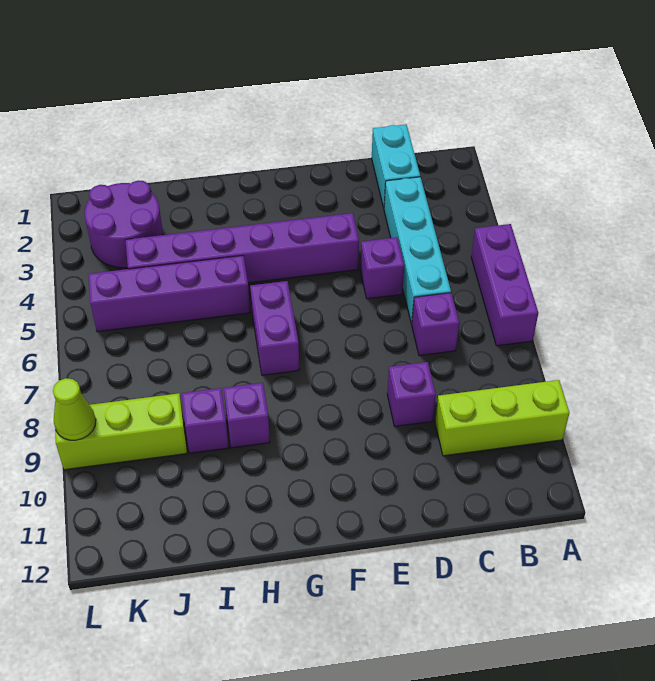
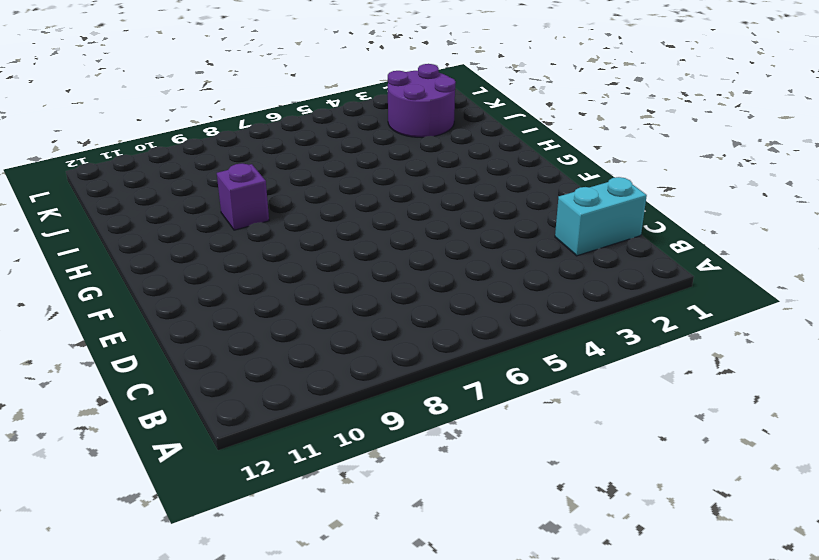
none -> purple brick A5:A7 level 1
none -> lime brick A10:C10 level 1
none -> cyan brick C3:C6 level 1

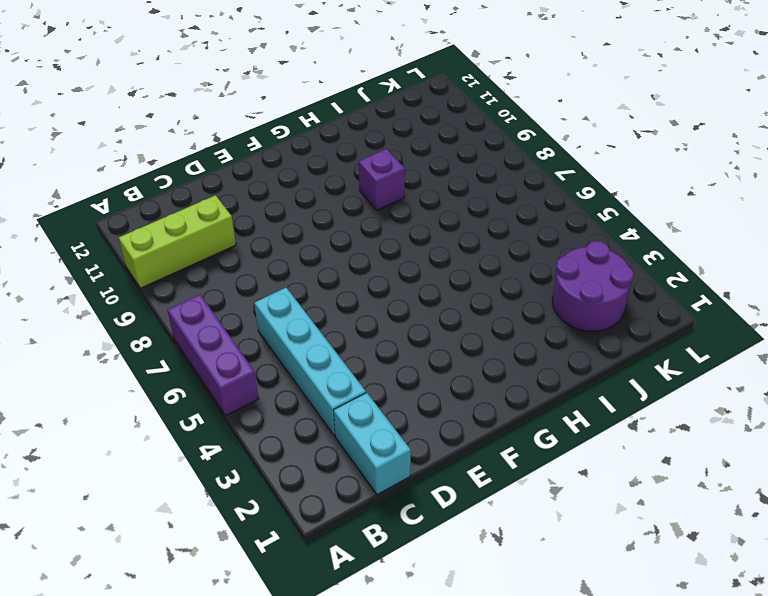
none -> purple brick C7 level 1
none -> purple brick D5 level 1
none -> purple brick D9 level 1

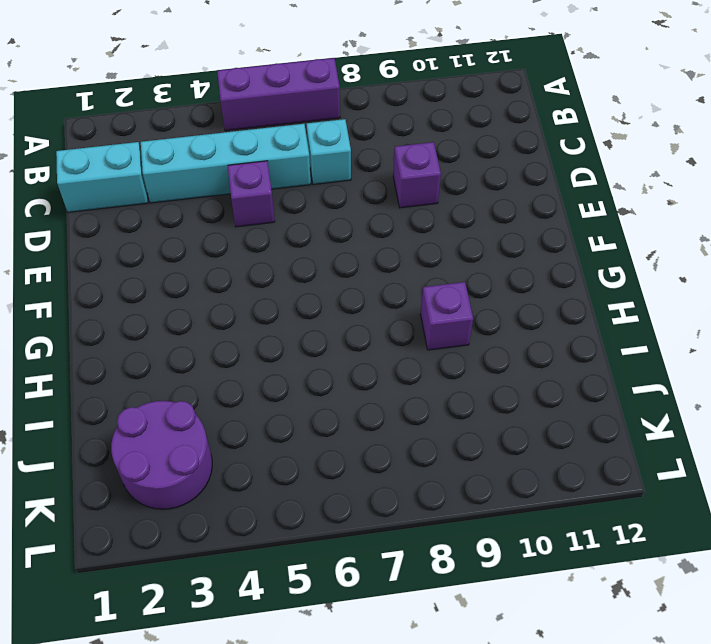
cyan brick C7 level 1 -> purple brick C7 level 1
none -> lime brick A10:C10 level 1
none -> purple brick E4:J4 level 1
none -> purple brick G6:G7 level 1

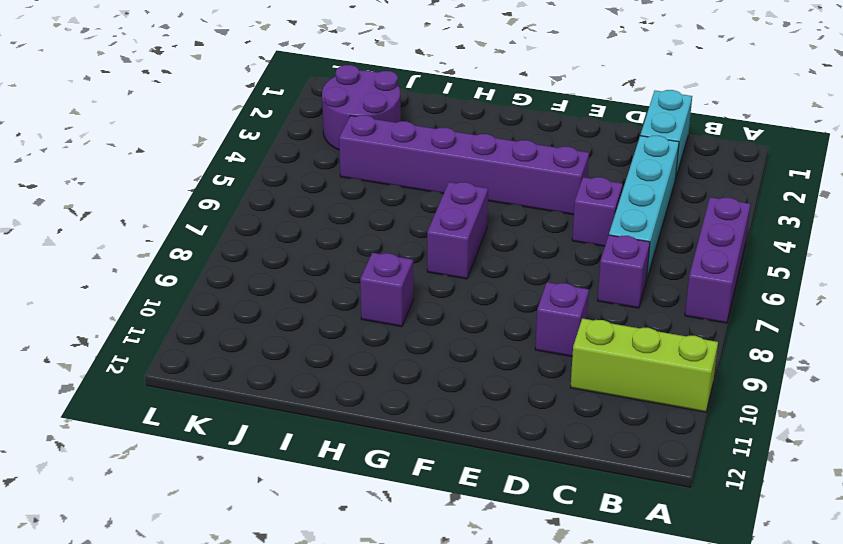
none -> purple brick H5:K5 level 1
none -> purple brick I9 level 1
none -> lime brick J9:L9 level 1

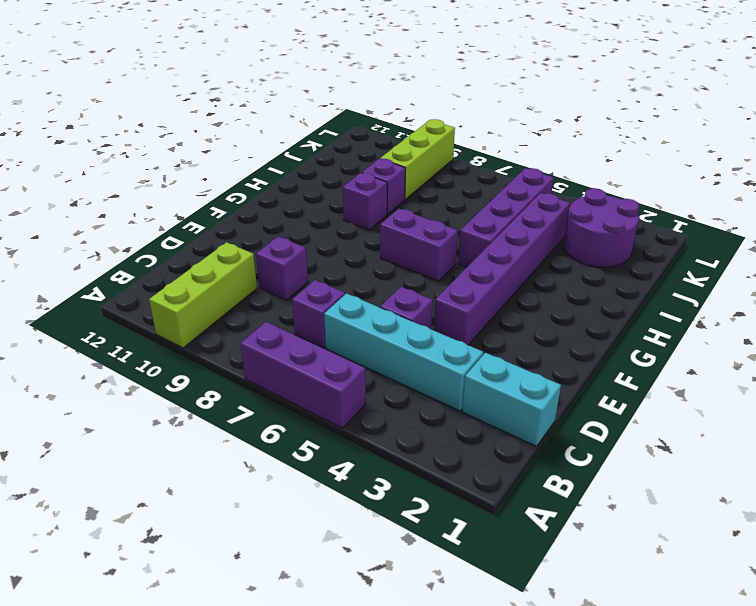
none -> lime cone L9 level 2

